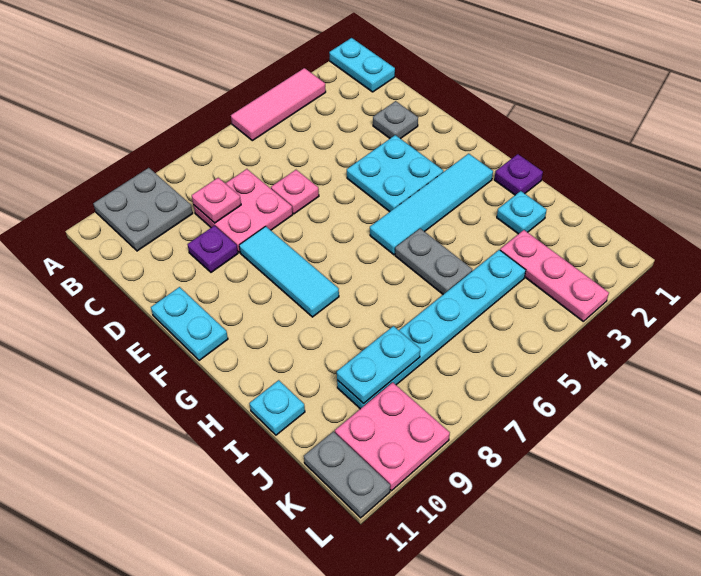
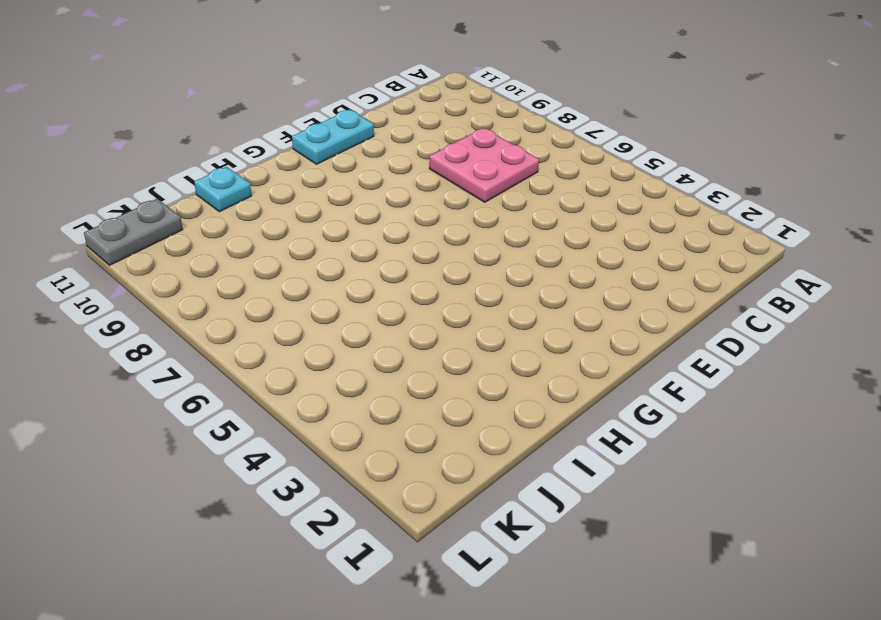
none -> cyan plate A1:B1 level 1
none -> pink tile A3:A5 level 1
none -> grey plate A9:B10 level 1

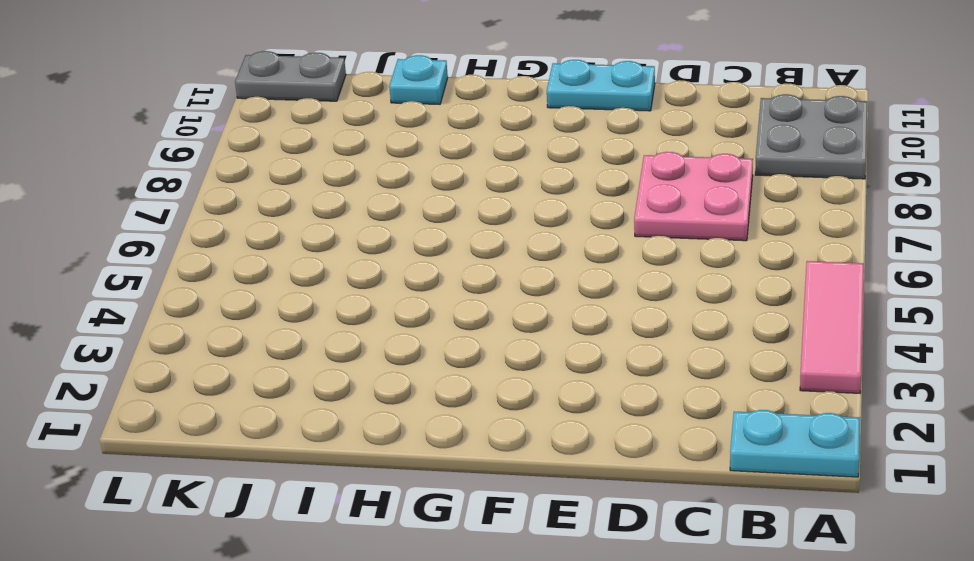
none -> grey plate D2 level 1
none -> pink plate D6 level 1
none -> purple plate D9 level 1

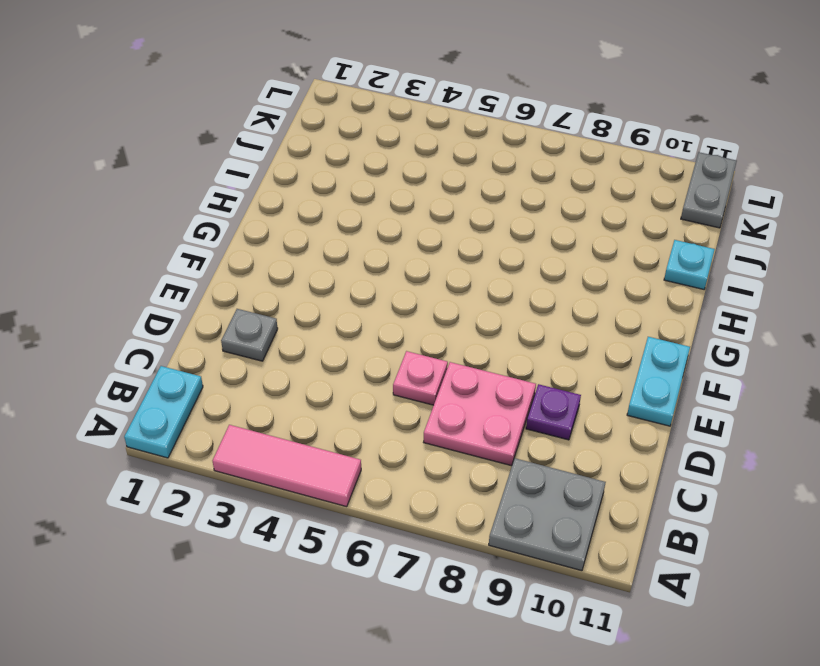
none -> cyan plate E3:F4 level 1
none -> cyan tile E8:G8 level 1
none -> cyan tile G2:G5 level 1

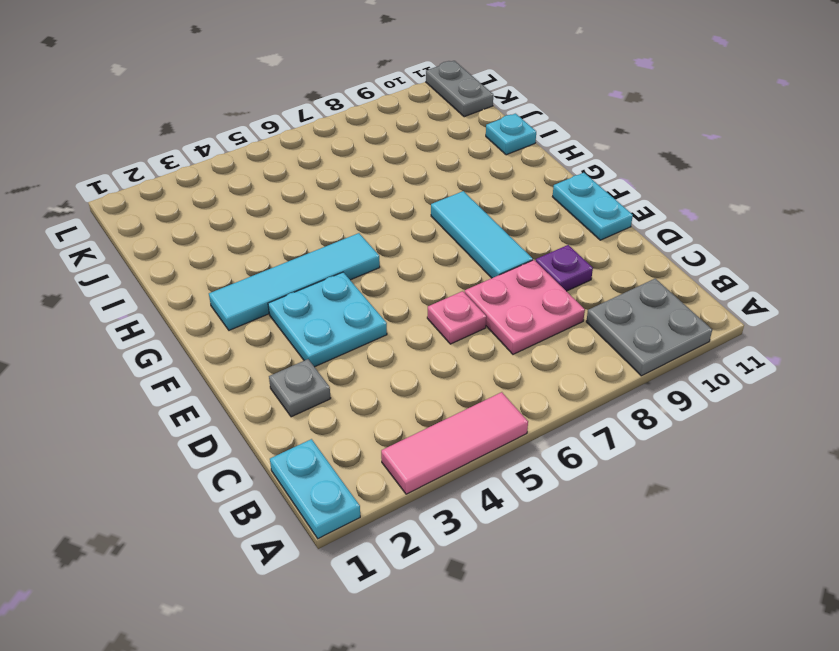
none -> purple plate H1 level 1
none -> grey plate H5:I5 level 1
none -> cyan plate I2 level 1

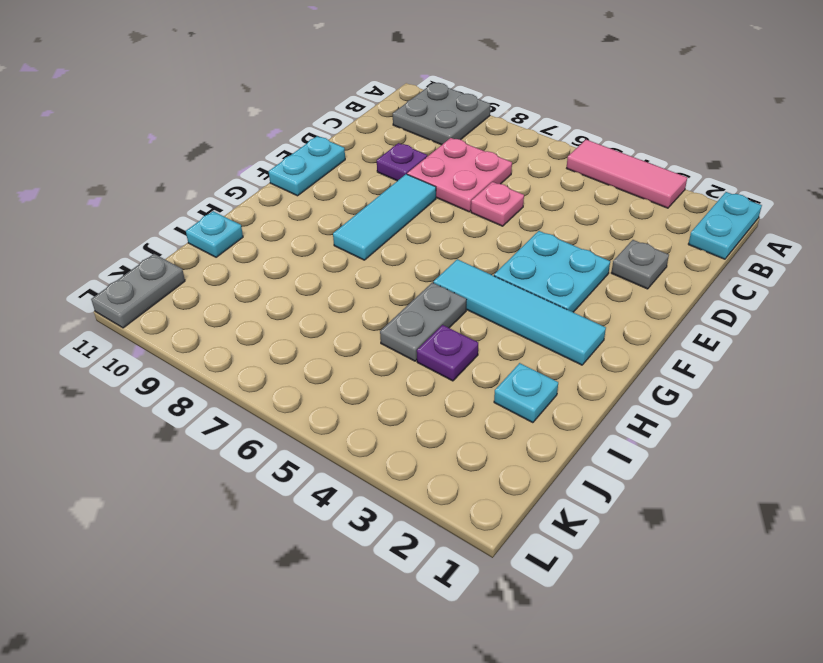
purple plate I4 level 1 -> purple plate H1 level 1
none -> pink plate J3:L3 level 1
none -> cyan plate J4:J9 level 1
none -> pink plate K9:L10 level 1

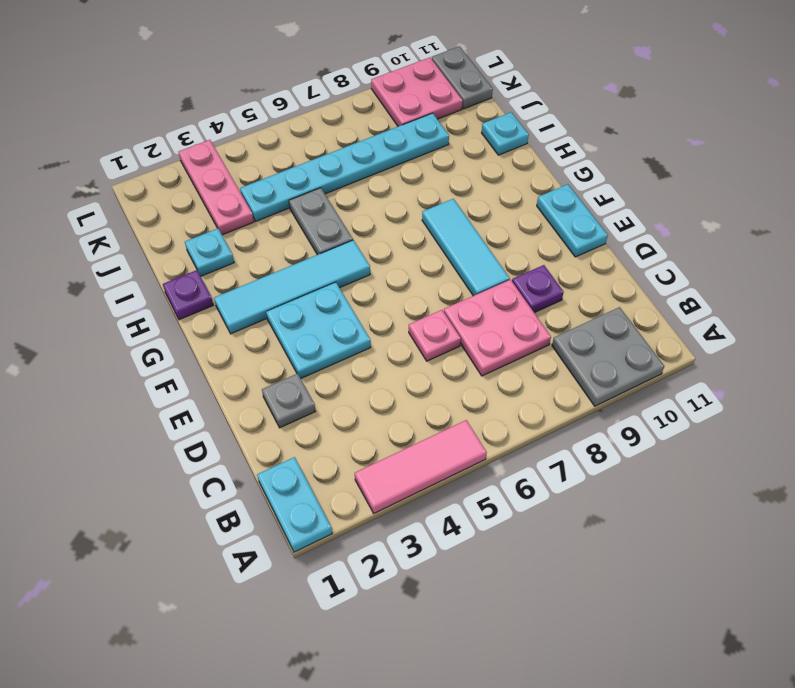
none -> pink plate C8 level 2
none -> cyan plate J8:J9 level 2

